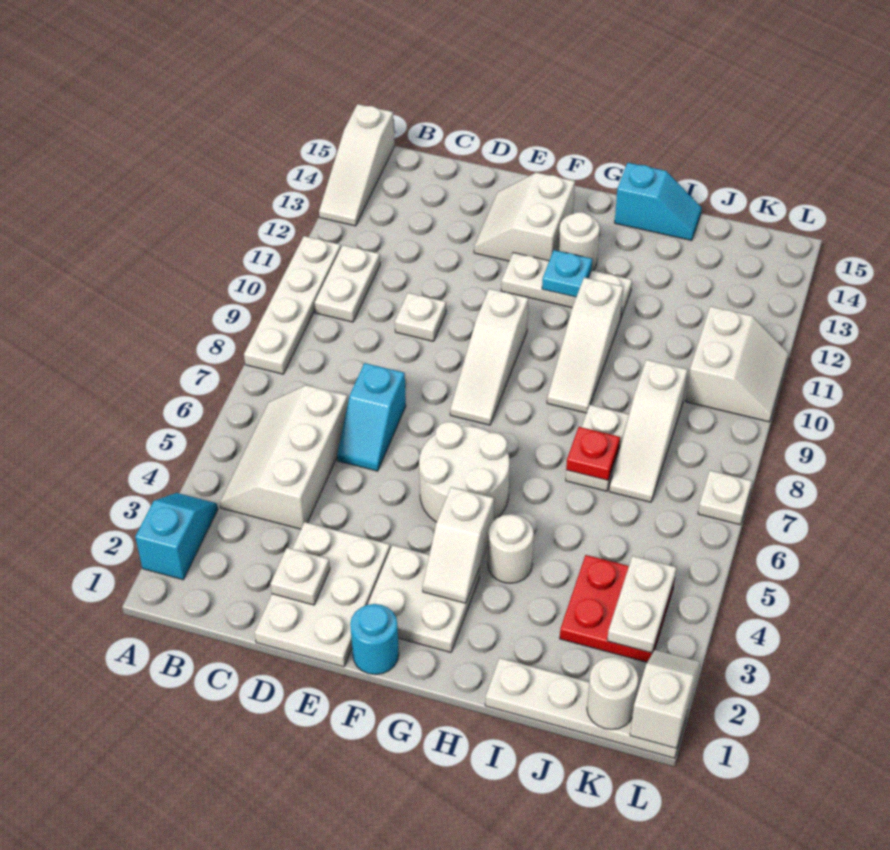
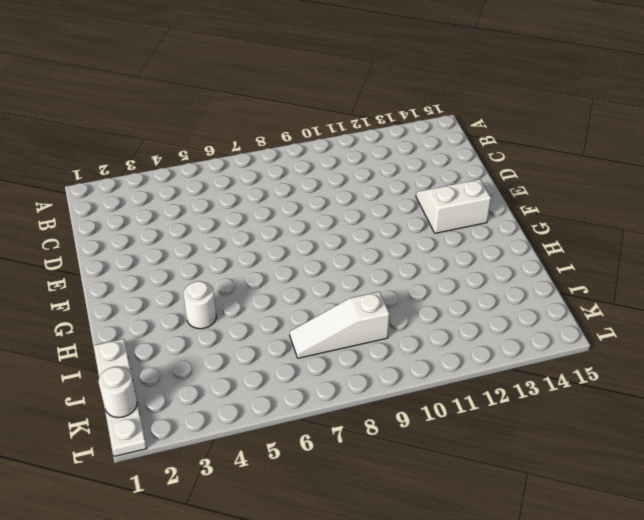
none -> cyan slope A2:A3 level 1 top 2
none -> white plate A8:A11 level 1
none -> white slope A13:A15 level 1 top 15
none -> white slope B4:C6 level 1 top C

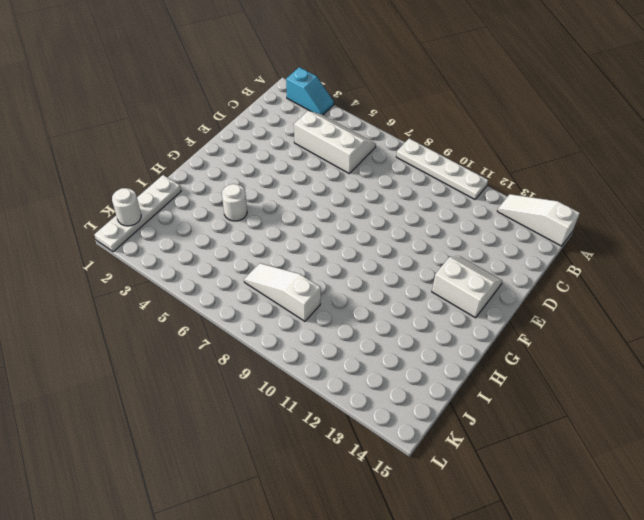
none -> white plate B10:B11 level 1
none -> white plate D1:E3 level 1
none -> cyan slope D6:D7 level 1 top 7
none -> white plate D10 level 1

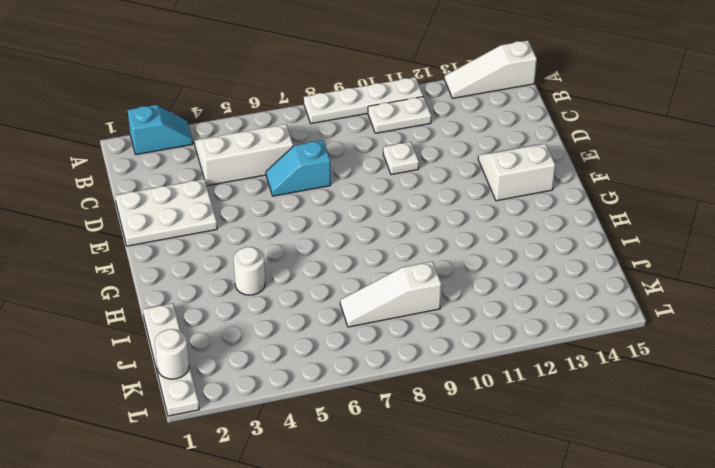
none -> cyan round brick F1 level 1
none -> white plate F2:G3 level 1
none -> white round brick F5:G6 level 1
none -> white slope F8:F10 level 1 top 10

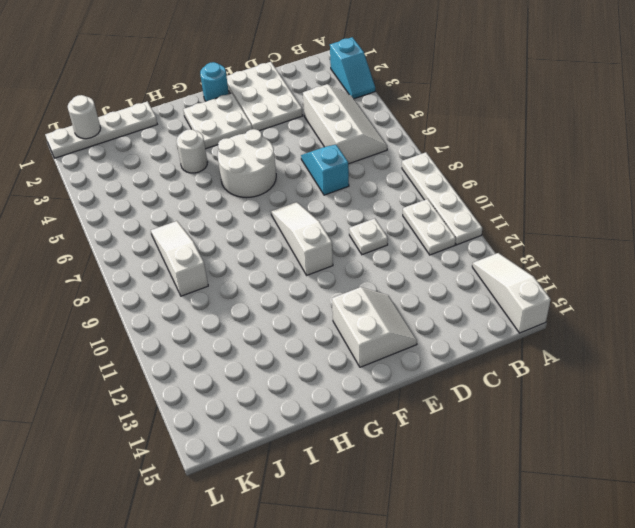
none -> white plate F12:H12 level 1
none -> white round brick G13 level 1
none -> white slope H9:H11 level 1 top 11
none -> cyan slope H15:I15 level 1 top H

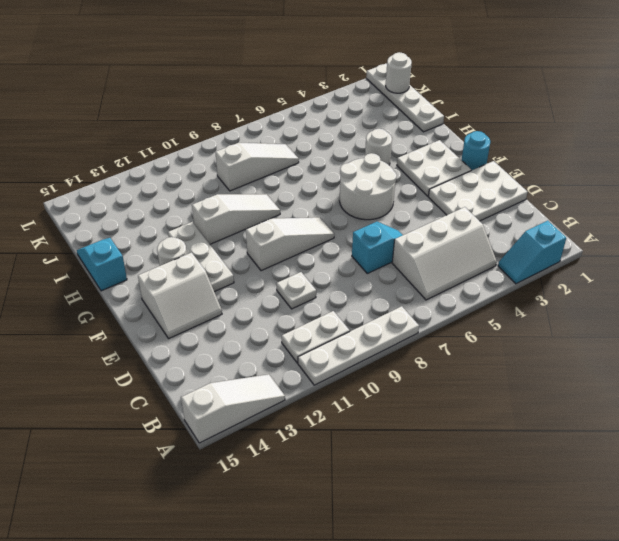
none -> white plate I7:I8 level 1
none -> red plate J3:K4 level 1
none -> white slope K10:L11 level 1 top K
none -> white plate L7 level 1

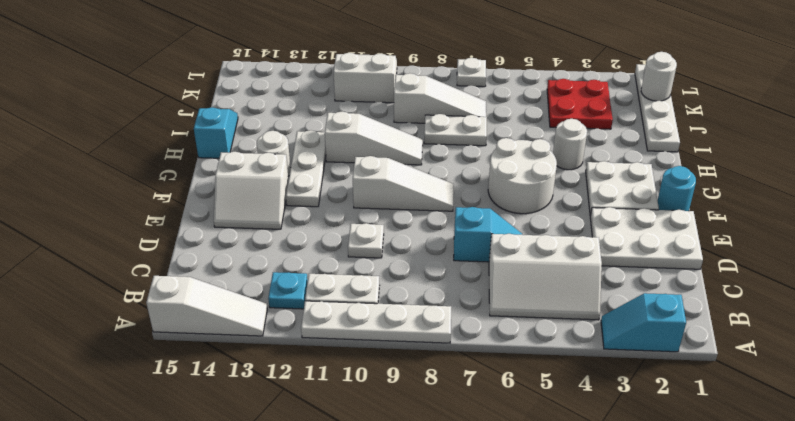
cyan plate B12 level 1 -> cyan plate G12 level 2
none -> white plate D2 level 2
none -> white slope G3:G4 level 2 top 4
none -> red plate I7 level 2
none -> white plate K3:K4 level 2

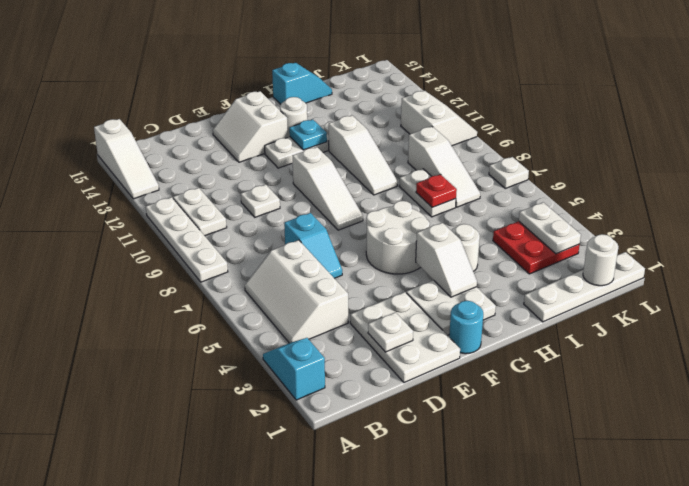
none -> white slope L1:L2 level 2 top 1

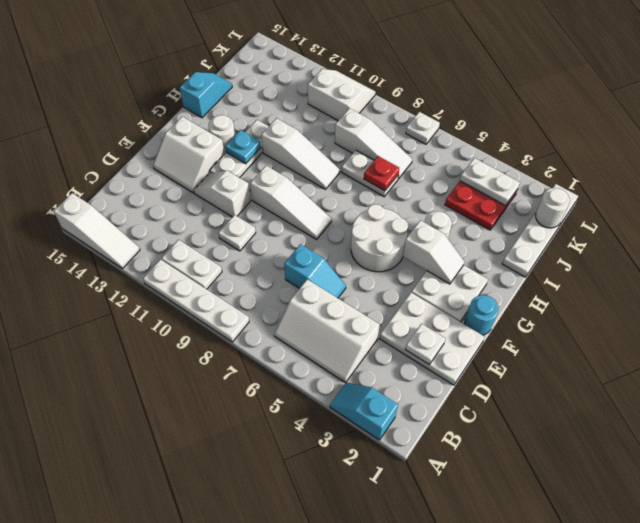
white slope E11:E12 level 1 top 11 -> white slope L1:L2 level 2 top 1

